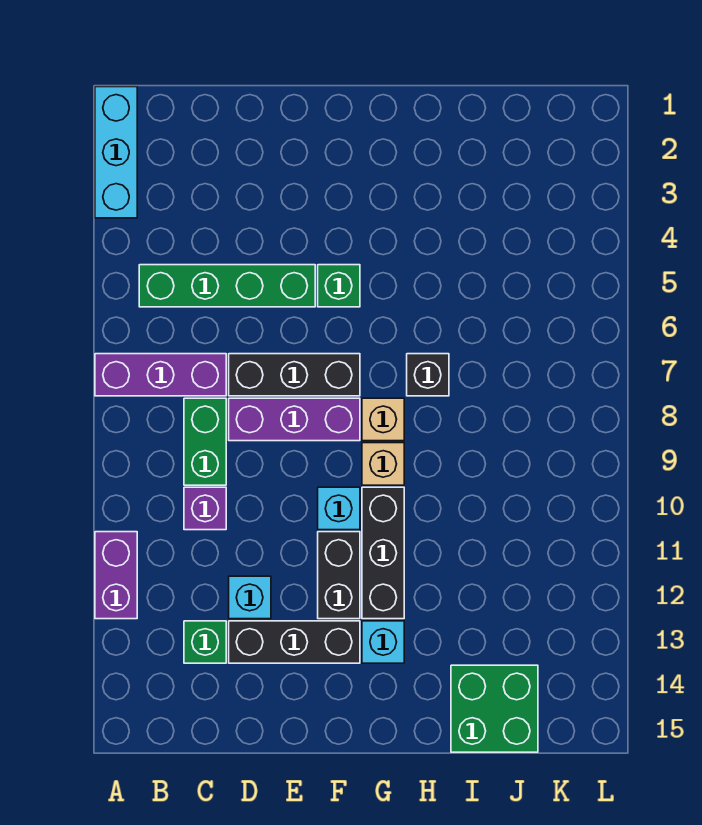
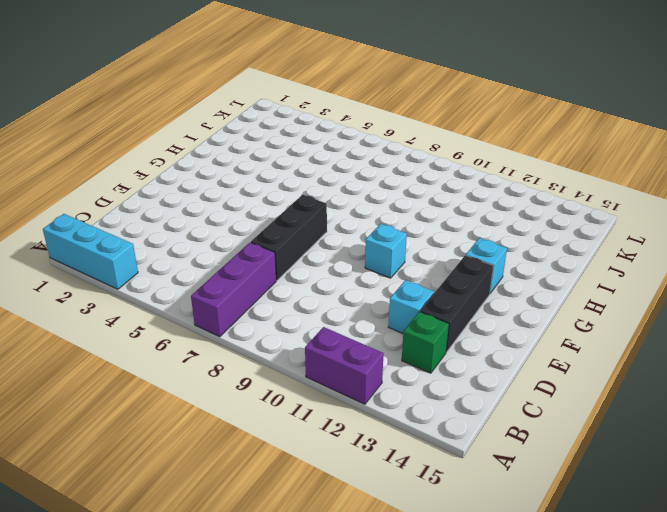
none -> green brick B5:E5 level 1
none -> green brick C8:C9 level 1
none -> purple brick C10 level 1

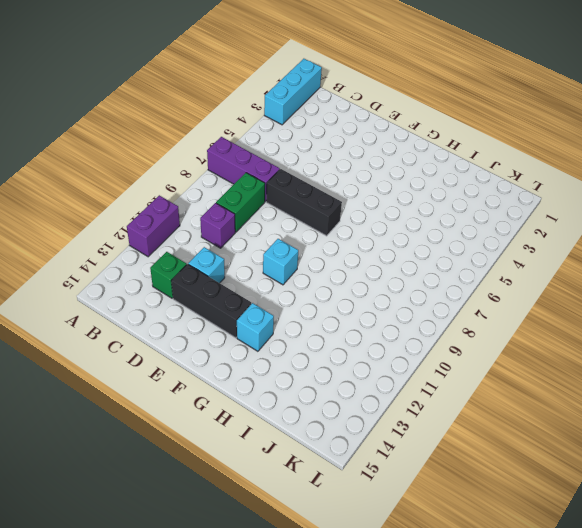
none -> green brick B5:E5 level 1
none -> purple brick D8:F8 level 1
none -> green brick F5 level 1

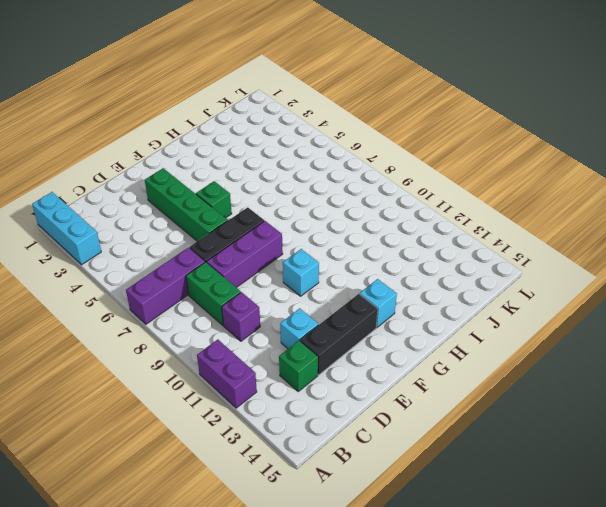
green brick E3:E6 level 1 -> green brick B5:E5 level 1
none -> black brick F11:F12 level 1
none -> tan brick G8 level 1
none -> tan brick G9 level 1

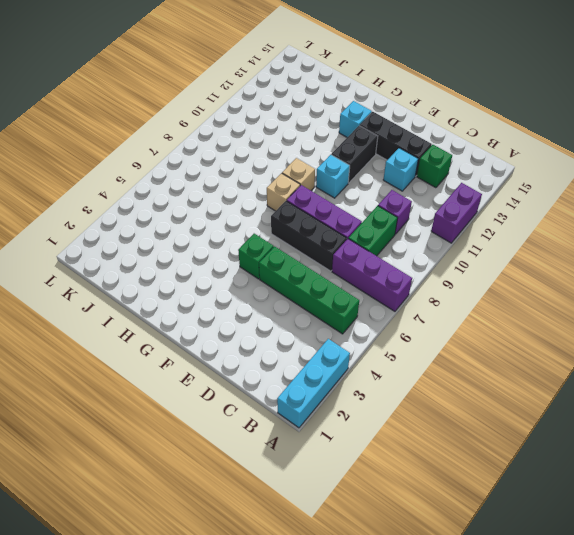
none -> black brick G10:G12 level 1
none -> black brick H7 level 1
none -> green brick I14:J15 level 1

